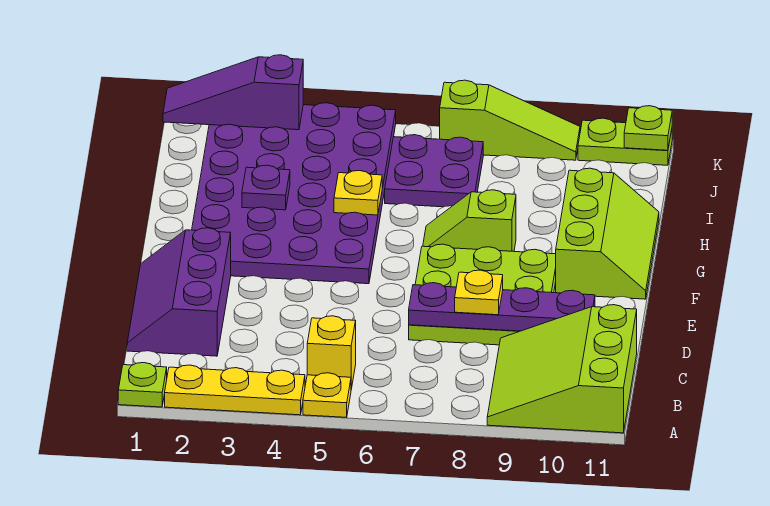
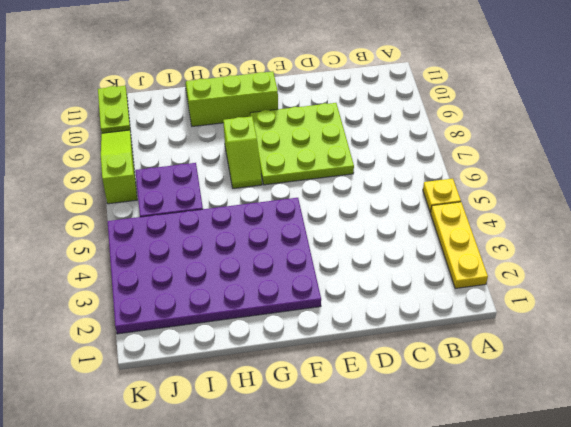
none -> lime plate A1 level 1
none -> lime slope A9:C11 level 1 top 11
none -> yellow brick B5 level 1

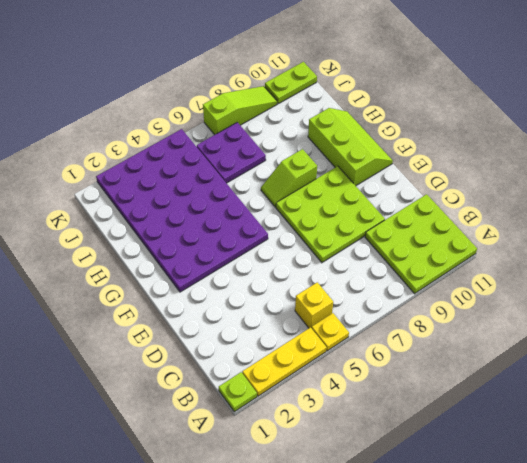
lime plate A9:C11 level 1 -> lime slope A9:C11 level 1 top 11
none -> purple slope C1:E2 level 1 top 2
none -> purple plate D7:D10 level 2
none -> purple plate H3 level 2

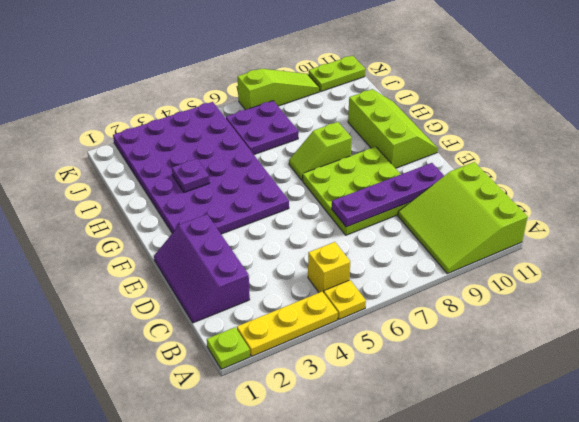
none -> yellow plate H5 level 2
none -> purple slope K1:K3 level 2 top 3
none -> lime plate K11 level 2

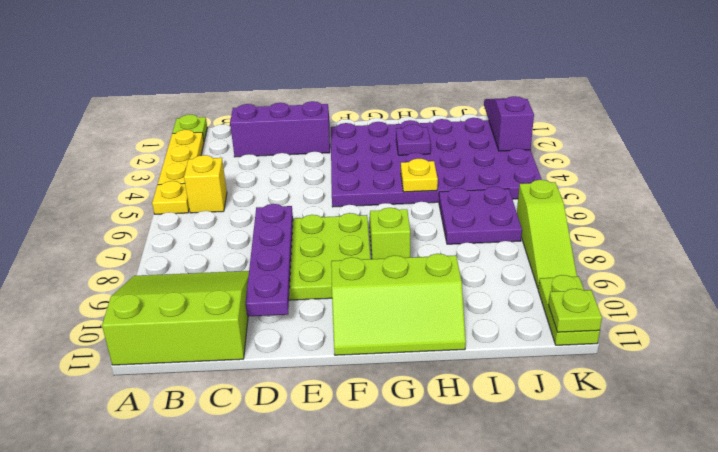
none -> yellow plate D8 level 3

